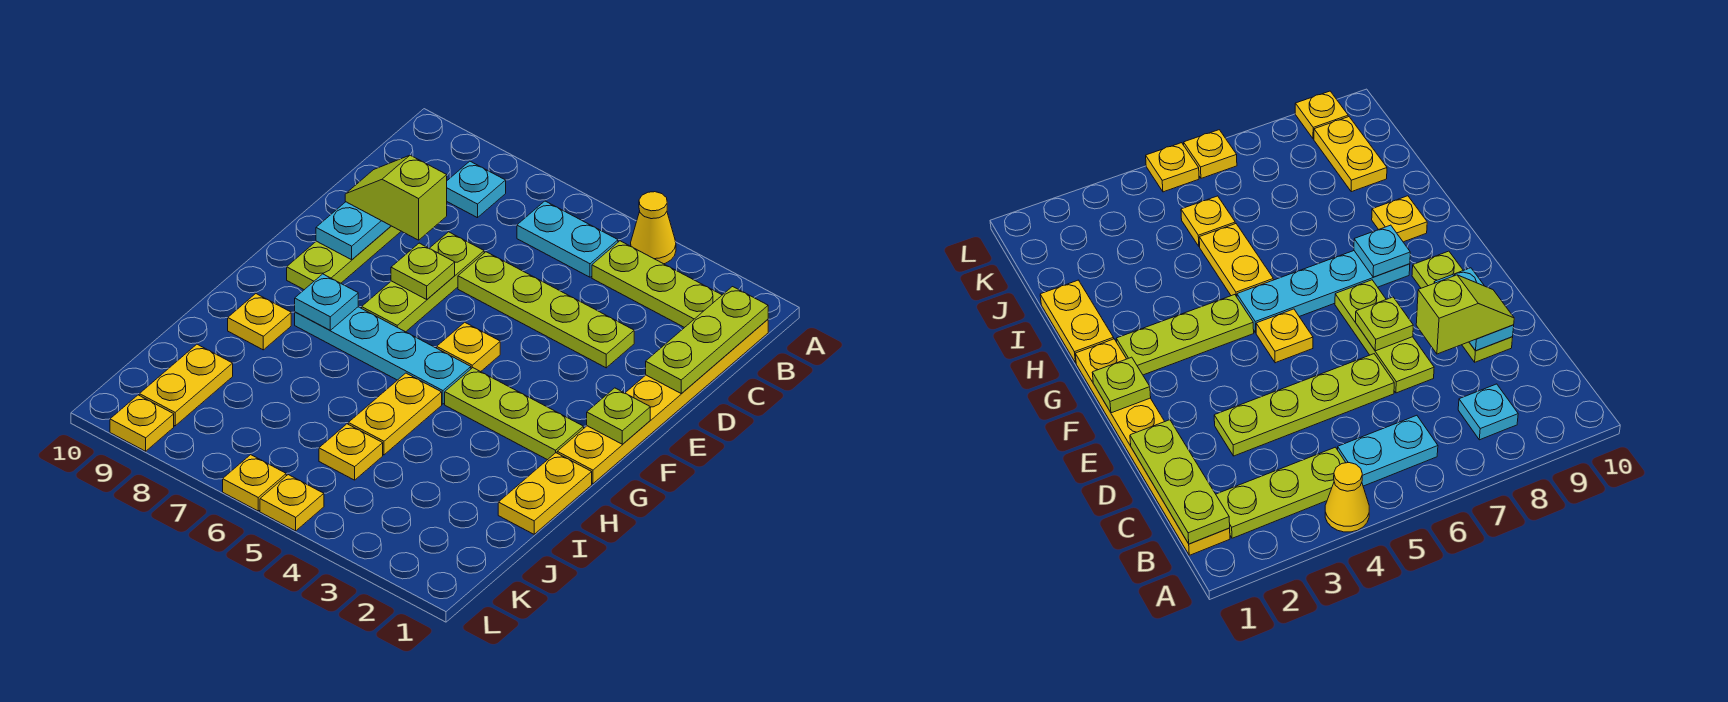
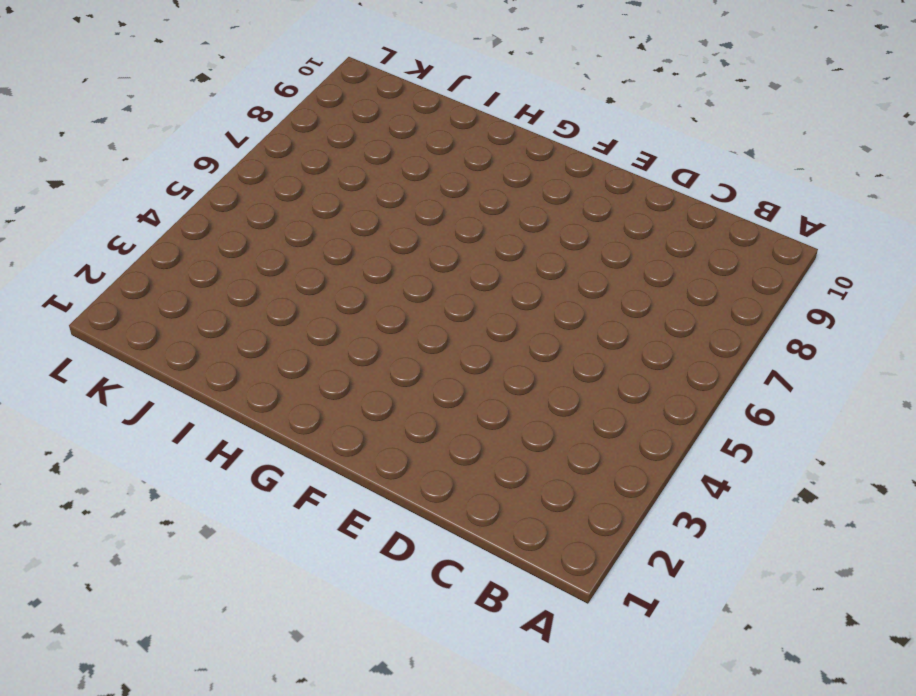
none -> yellow cone A4 level 1
none -> yellow plate B1:G1 level 1
none -> lime plate B2:B4 level 1

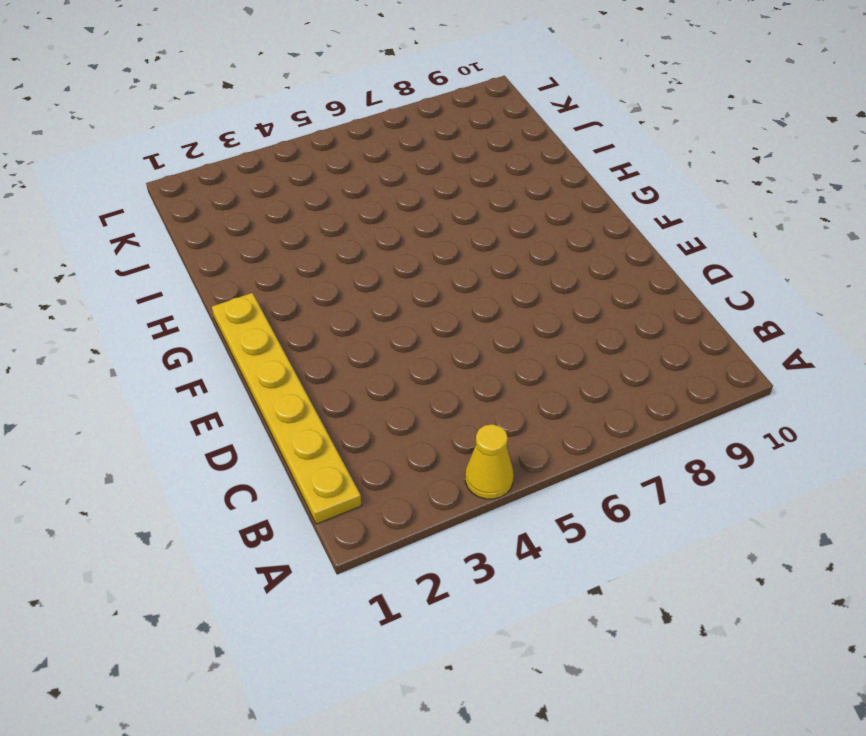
none -> lime plate B2:B4 level 1
none -> cyan plate B5:B6 level 1
none -> cyan plate B8 level 1

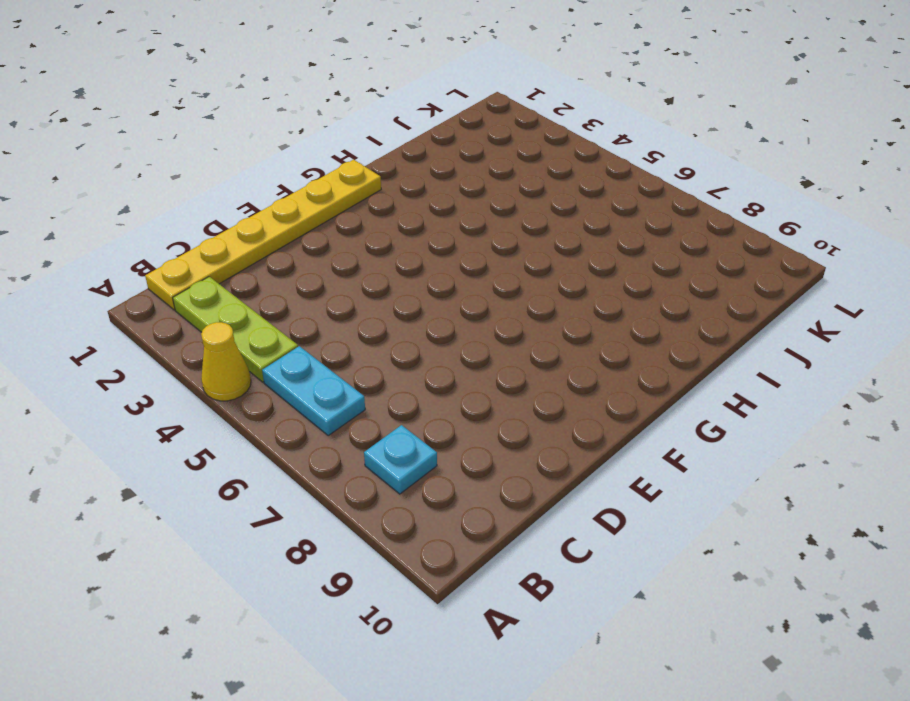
none -> lime plate D3:D6 level 1
none -> lime plate D7:F7 level 1
none -> lime plate D9:F9 level 1

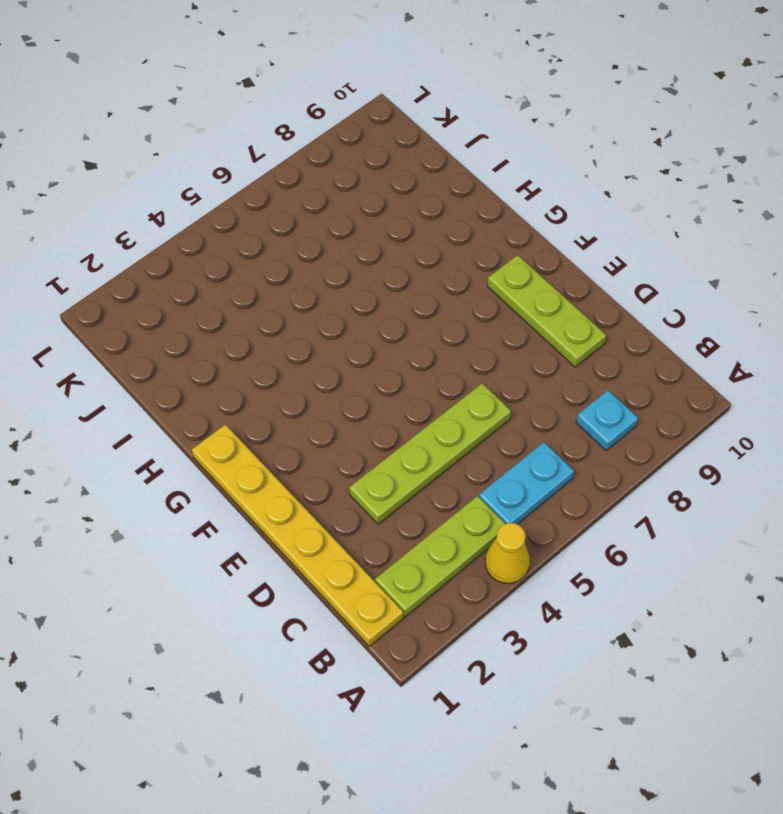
none -> lime plate D7:F7 level 1
none -> yellow plate F5 level 1
none -> lime plate G2:G4 level 1

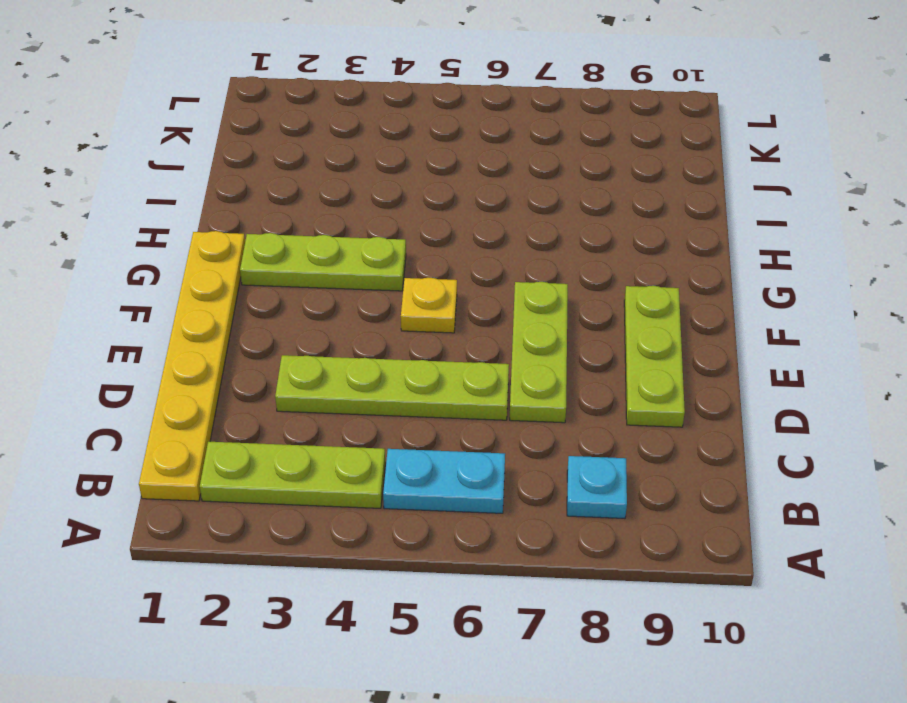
none -> yellow cone A4 level 1
none -> cyan plate G5:G8 level 1
none -> yellow plate H1:I1 level 1

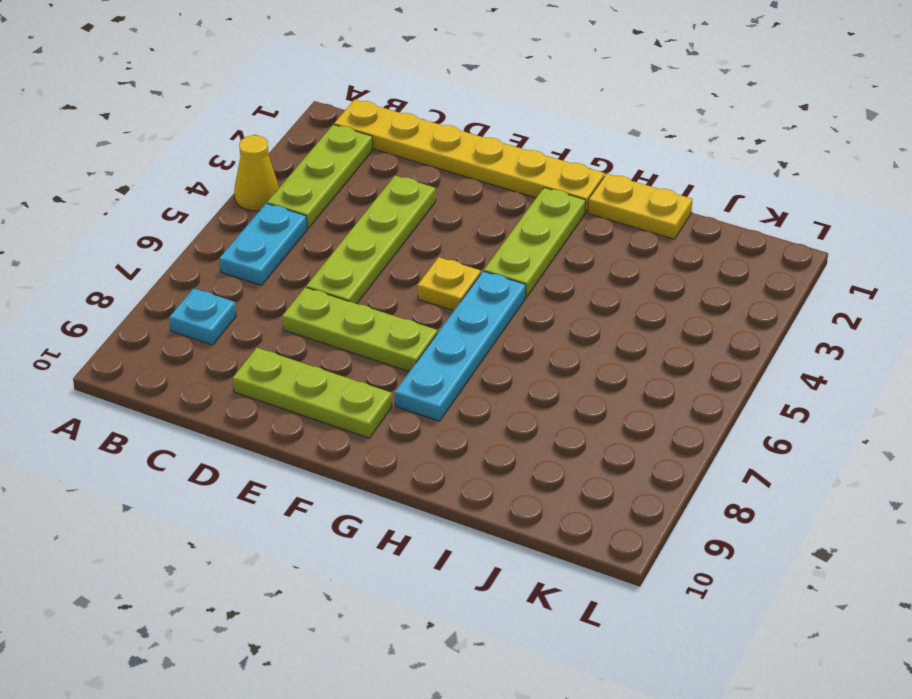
none -> yellow plate H5:I5 level 1
none -> yellow plate H9 level 1
none -> yellow plate J5 level 1

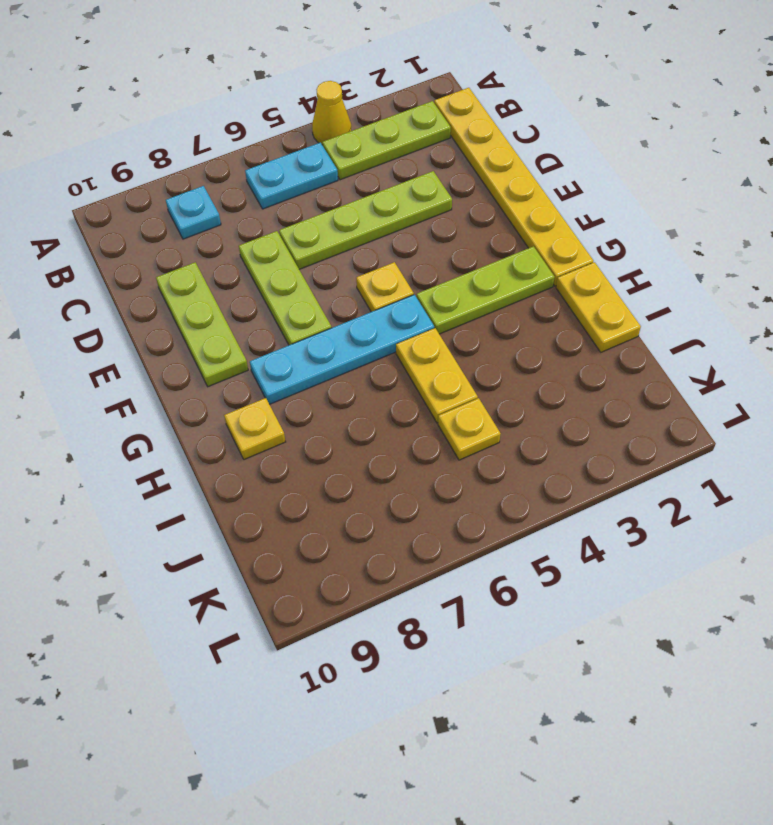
none -> yellow plate J9:K9 level 1
none -> yellow plate L5 level 1
none -> yellow plate L6 level 1

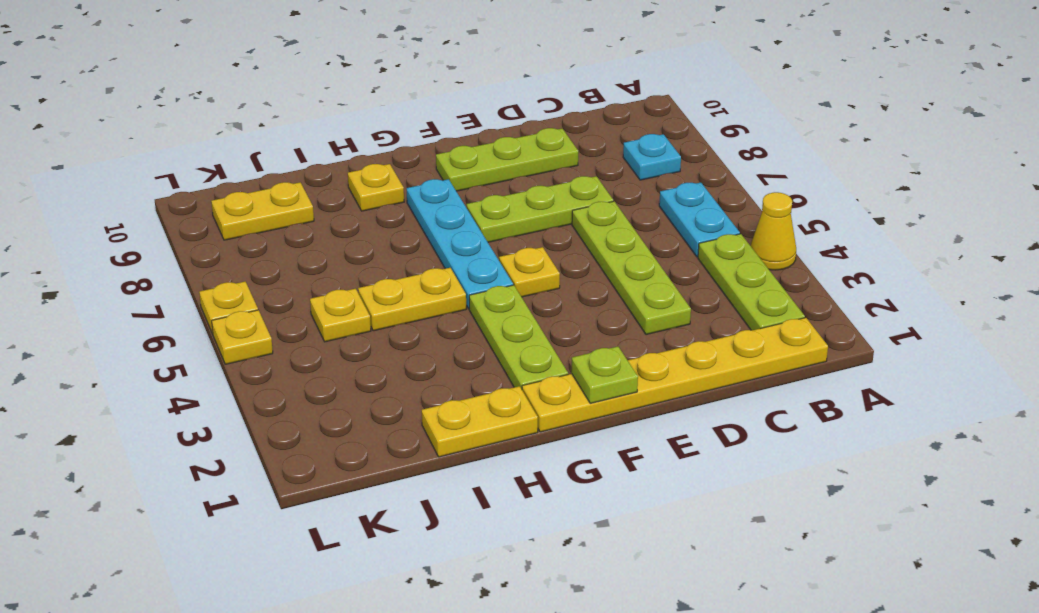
none -> yellow plate L9 level 1
none -> lime plate B1:D1 level 2
none -> cyan plate D9:E9 level 2

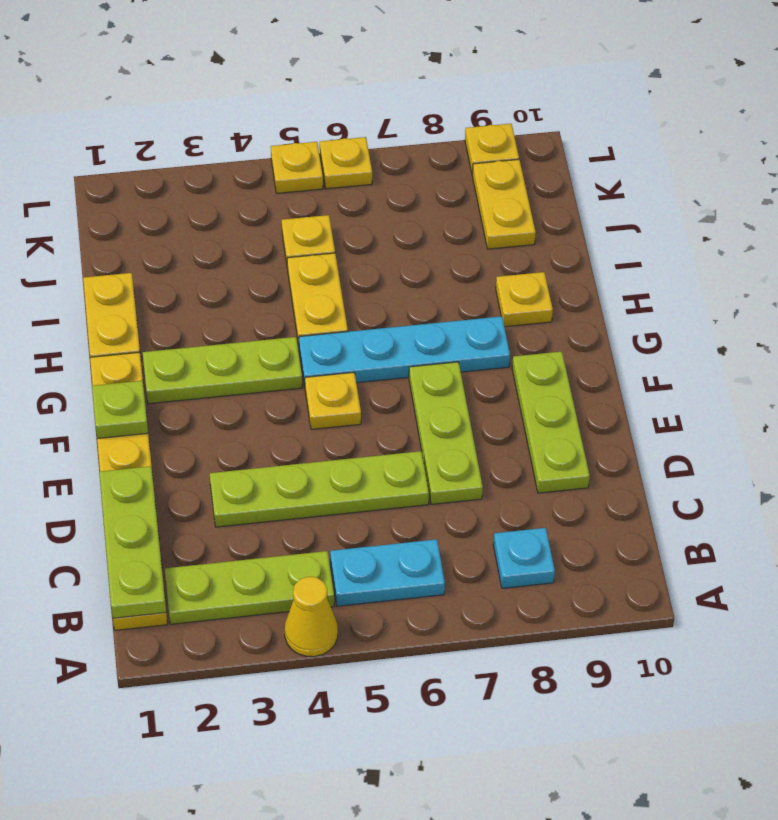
none -> cyan plate D9:E9 level 2
none -> lime plate E7 level 2
none -> cyan plate G8 level 2

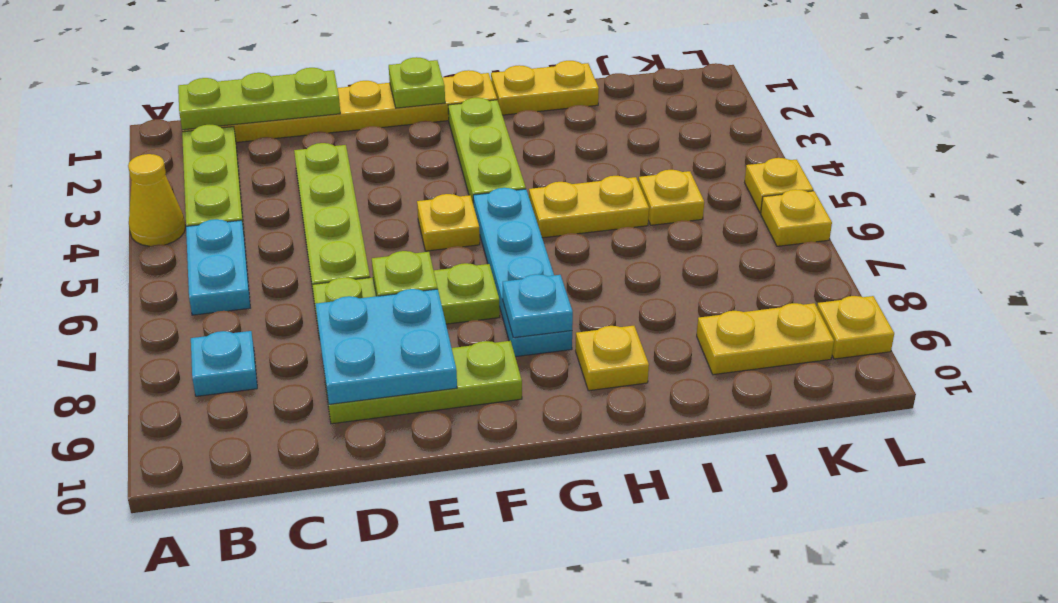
cyan plate D8:E9 level 2 -> cyan plate D9:E9 level 2
none -> lime slope D8:D9 level 3 top 8

